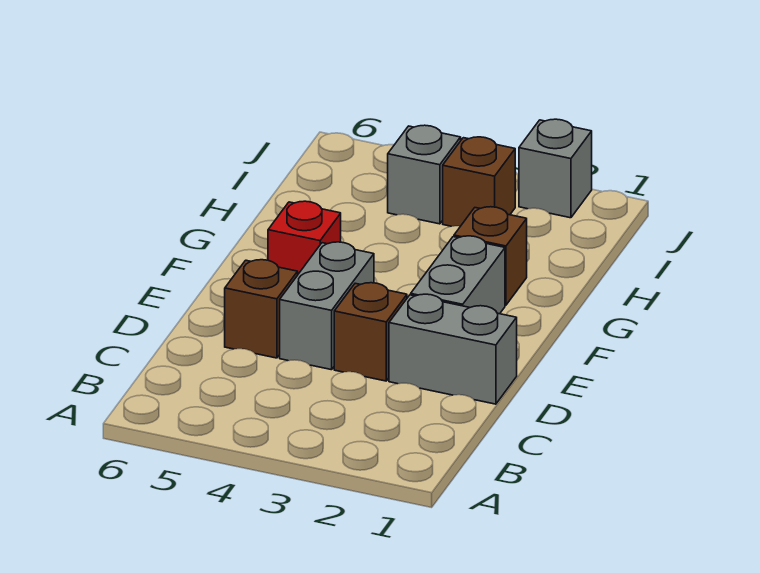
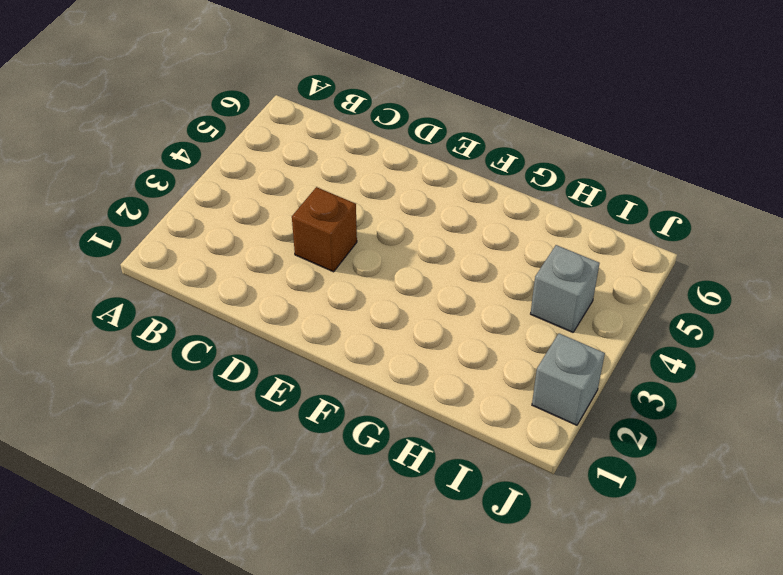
none -> grey brick D1:D2 level 1
none -> grey brick D4:E4 level 1

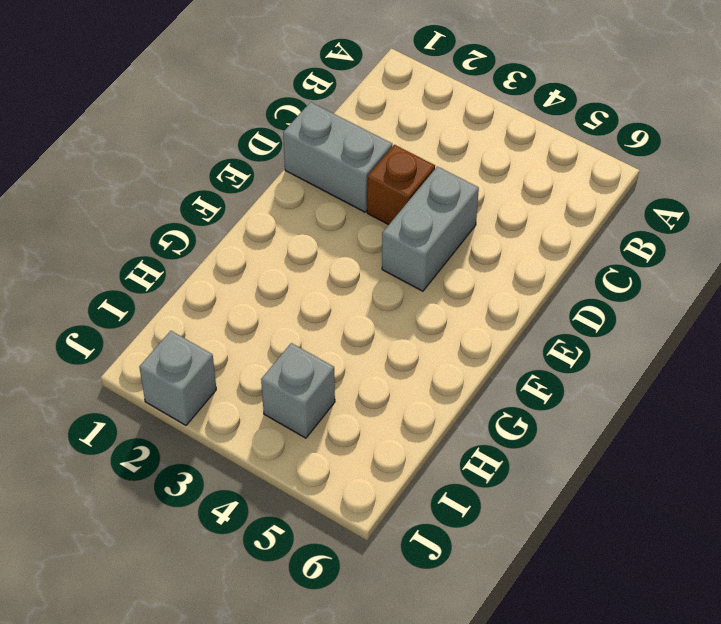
none -> brown brick D5 level 1
none -> grey brick E2:F2 level 1

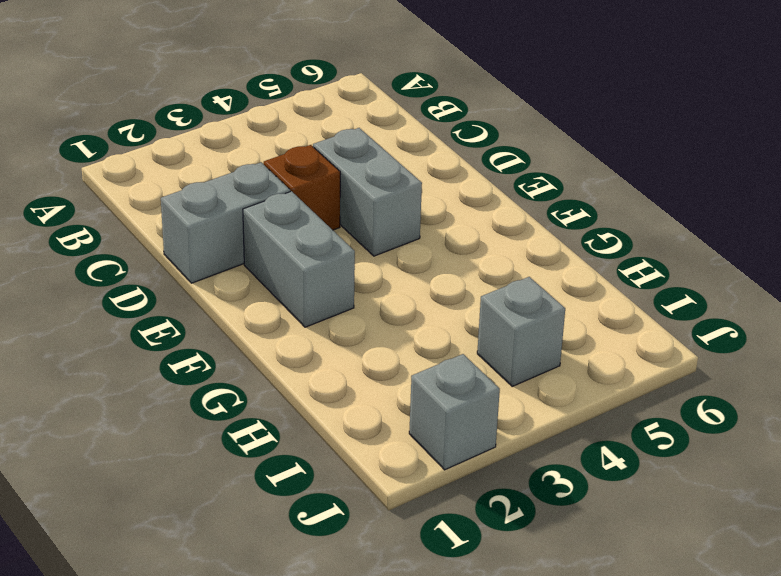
none -> brown brick D5 level 1
none -> red brick F5 level 1

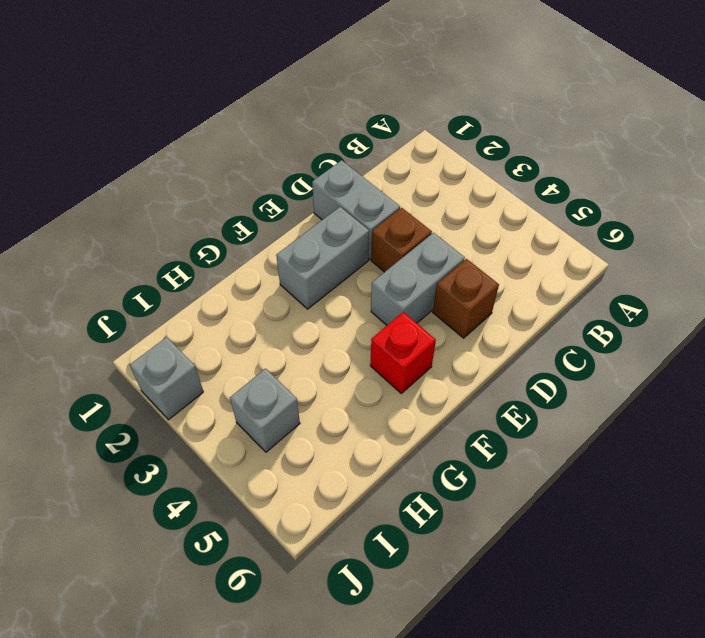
none -> brown brick G2 level 1
none -> brown brick I3 level 1

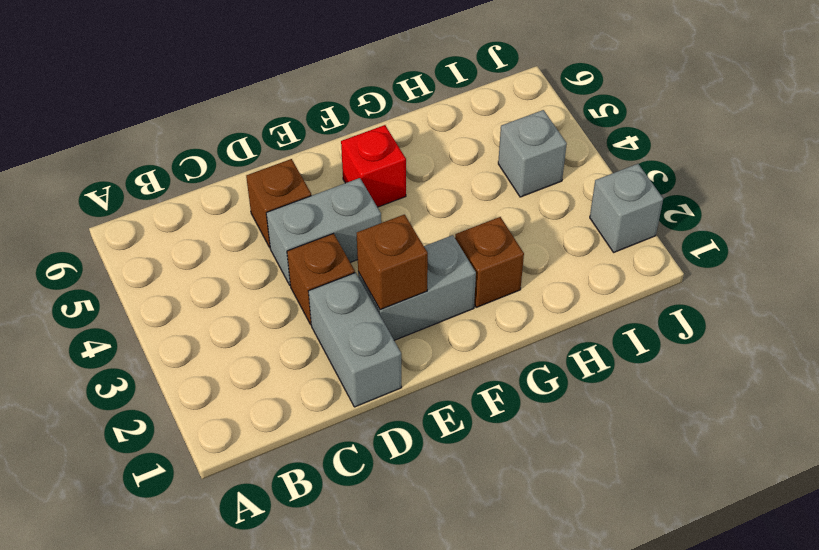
brown brick E2 level 2 -> brown brick I3 level 1

